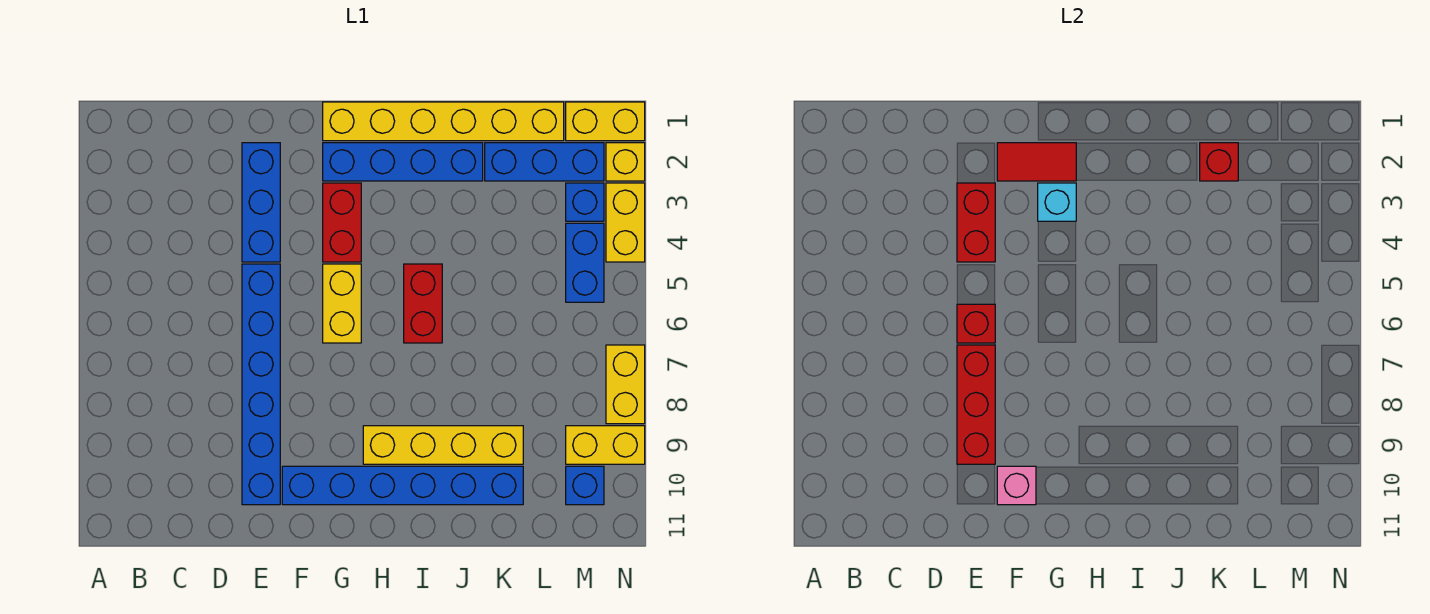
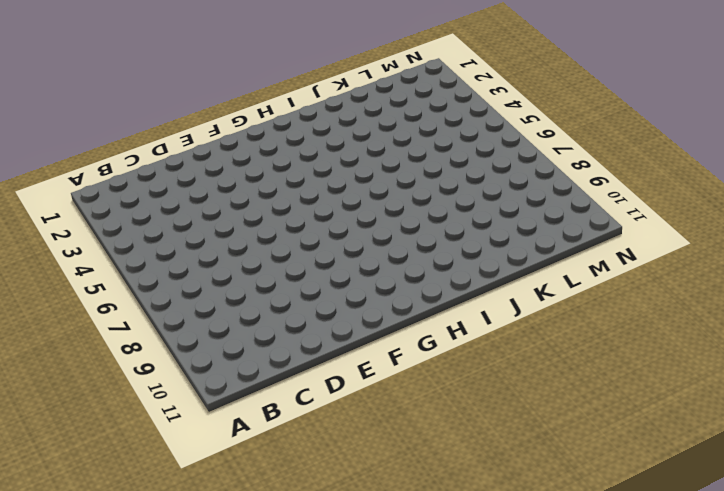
none -> blue brick E2:E4 level 1
none -> blue brick E5:E10 level 1
none -> blue brick F10:K10 level 1

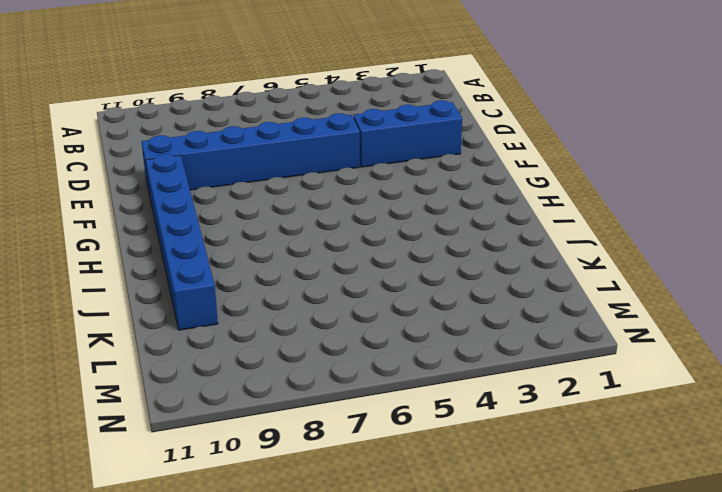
none -> yellow brick G1:L1 level 1
none -> blue brick G2:J2 level 1
none -> red brick G3:G4 level 1

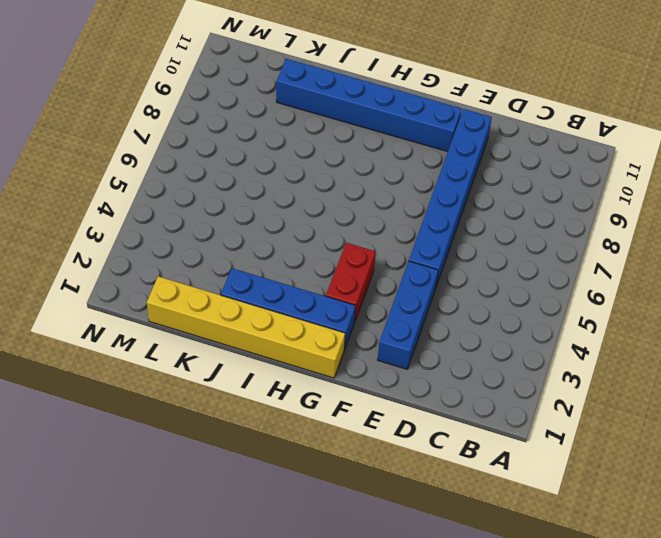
none -> yellow brick G5:G6 level 1
none -> yellow brick H9:K9 level 1
none -> red brick I5:I6 level 1

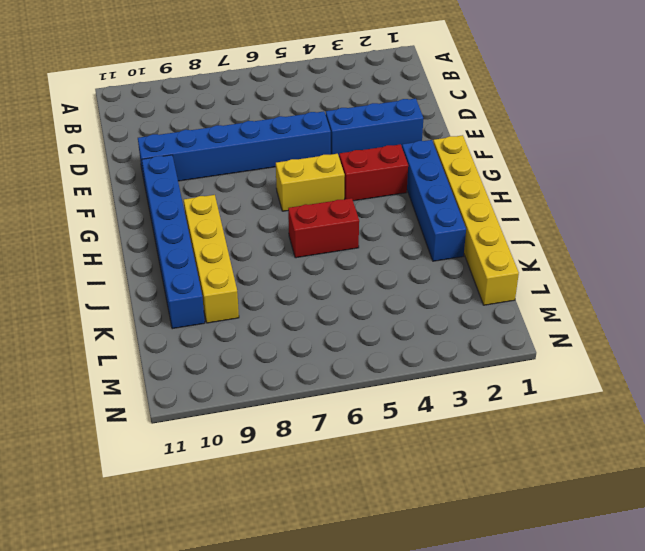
none -> blue brick K2:M2 level 1
none -> yellow brick M1:N1 level 1
none -> blue brick M3 level 1

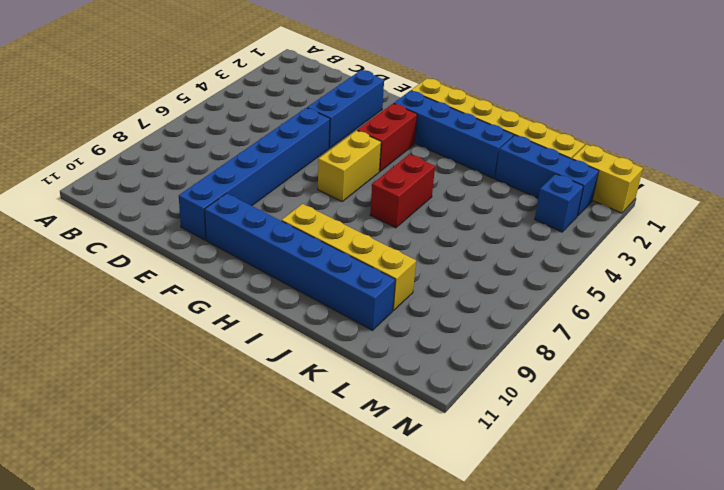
none -> blue brick M4:M5 level 1
none -> yellow brick M9:N9 level 1
none -> blue brick M10 level 1

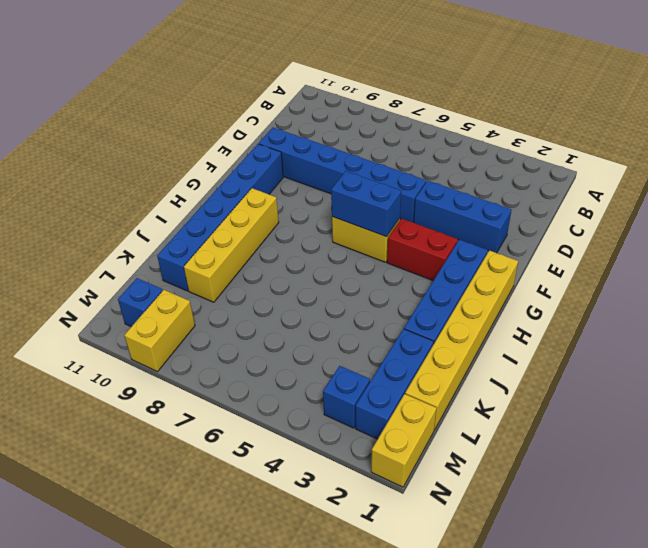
blue brick G5:G6 level 2 -> blue brick M4:M5 level 1
none -> red brick I5:I6 level 1
none -> yellow brick N2 level 1
none -> yellow brick N3:N4 level 1

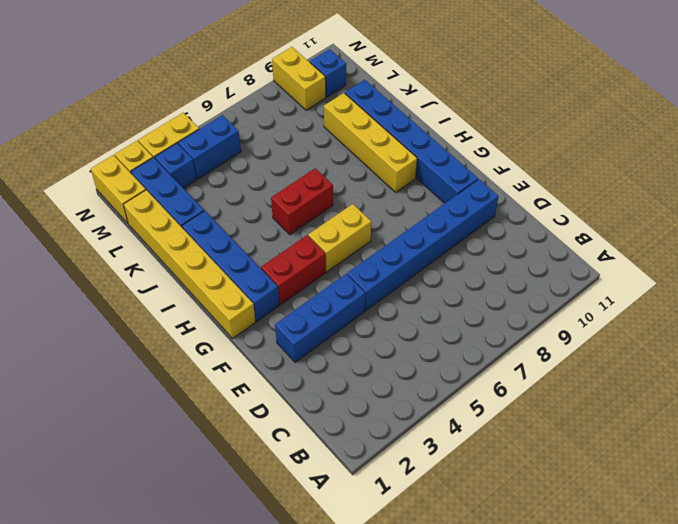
none -> yellow brick N7:N8 level 1
none -> red brick E3:E4 level 2
none -> red brick E6 level 2

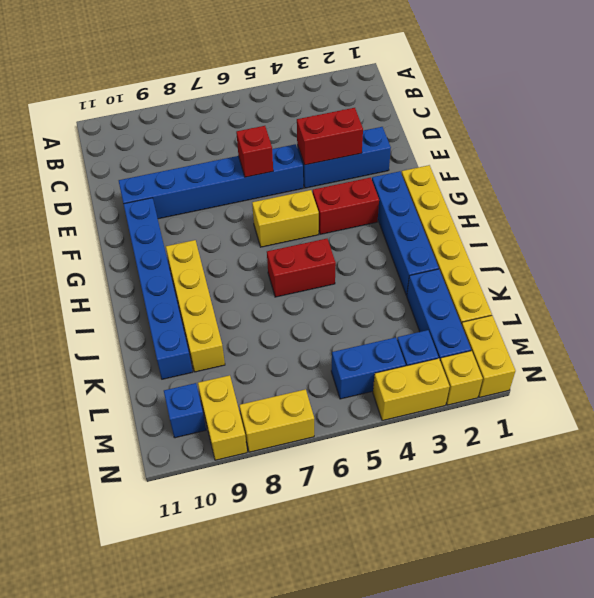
none -> red brick E7:E9 level 2
none -> red tile F2:G2 level 2
none -> pink brick F10 level 2

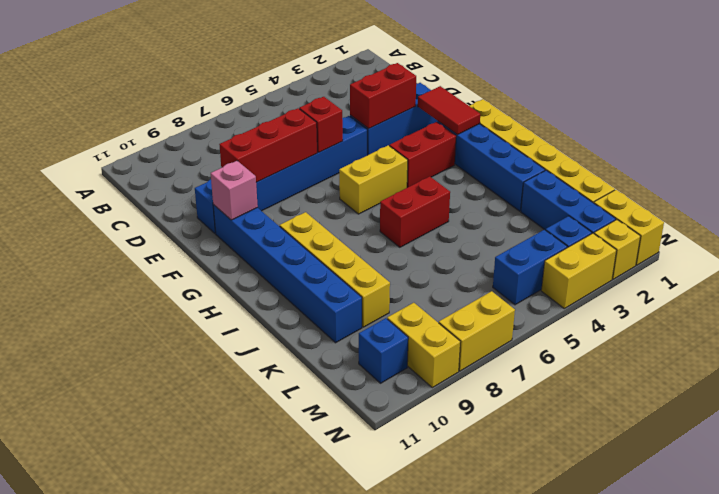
none -> cyan brick G3 level 2
none -> red brick K2 level 2

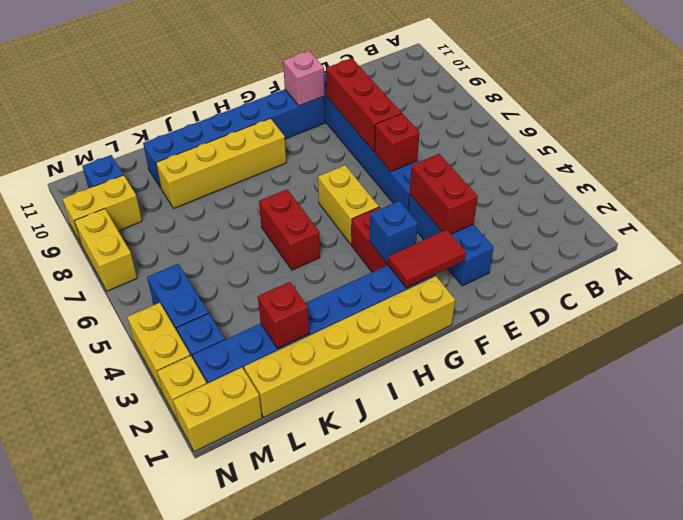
blue brick G3 level 2 -> cyan brick G3 level 2

